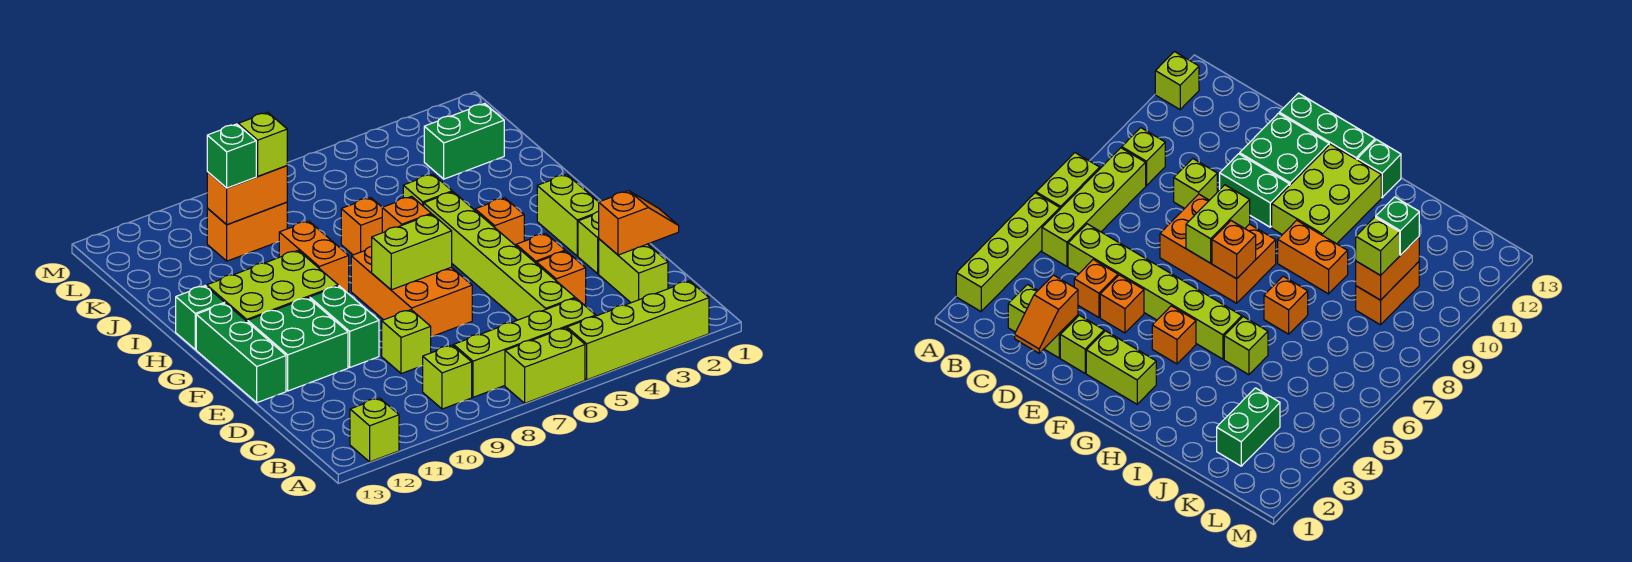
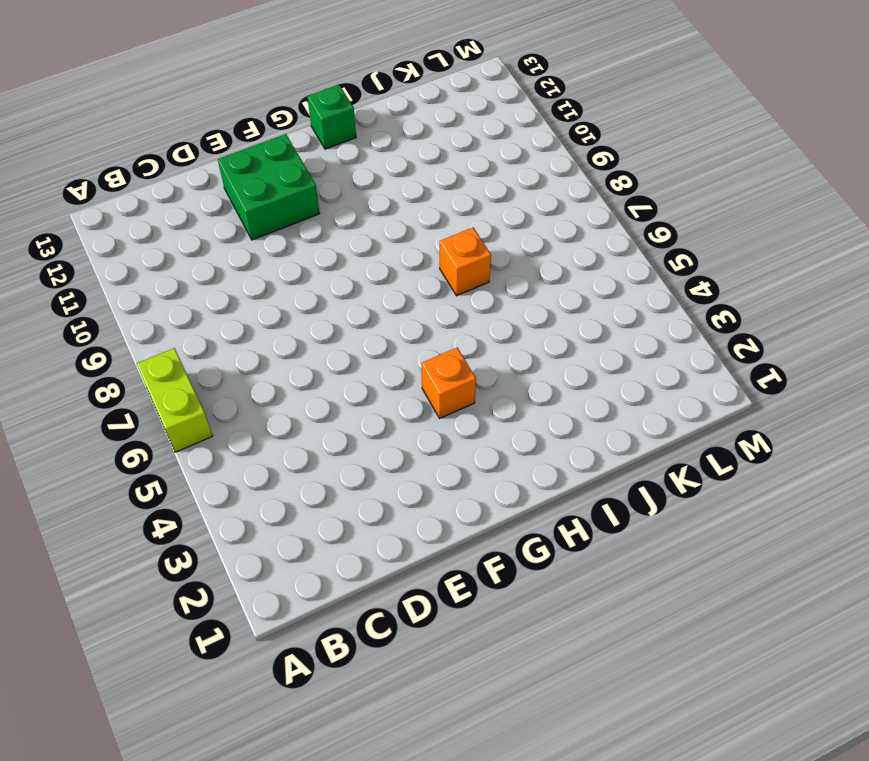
none -> lime brick A2:A5 level 1
none -> lime brick A12 level 1
none -> lime brick B5:B8 level 1
none -> lime brick B9 level 1

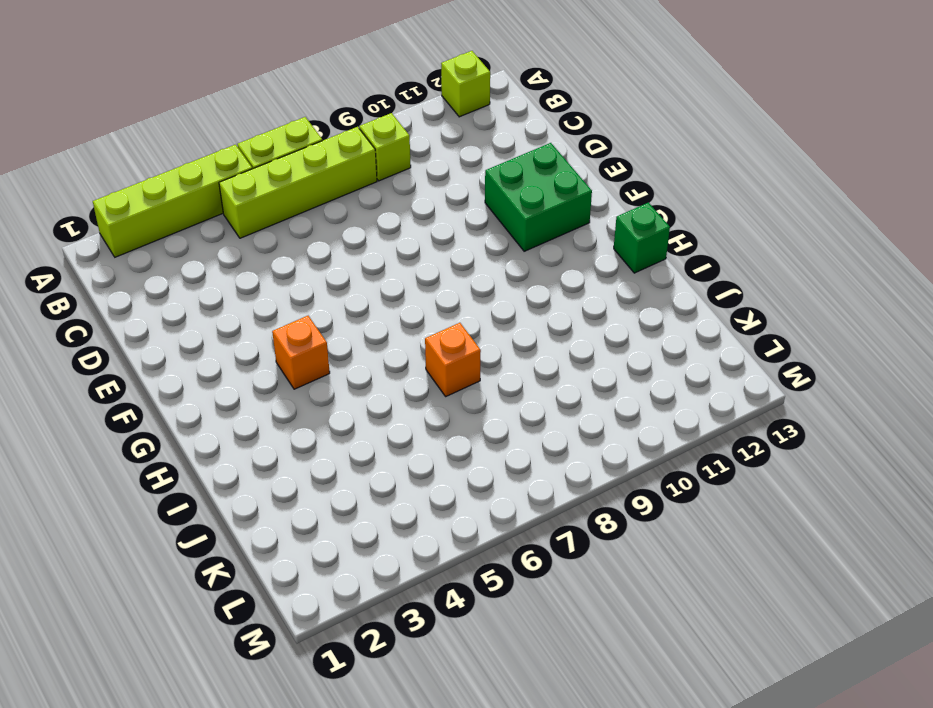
none -> lime brick C2:D2 level 1
none -> lime brick C5:H5 level 1
none -> orange brick D4 level 1
none -> lime brick D9 level 1

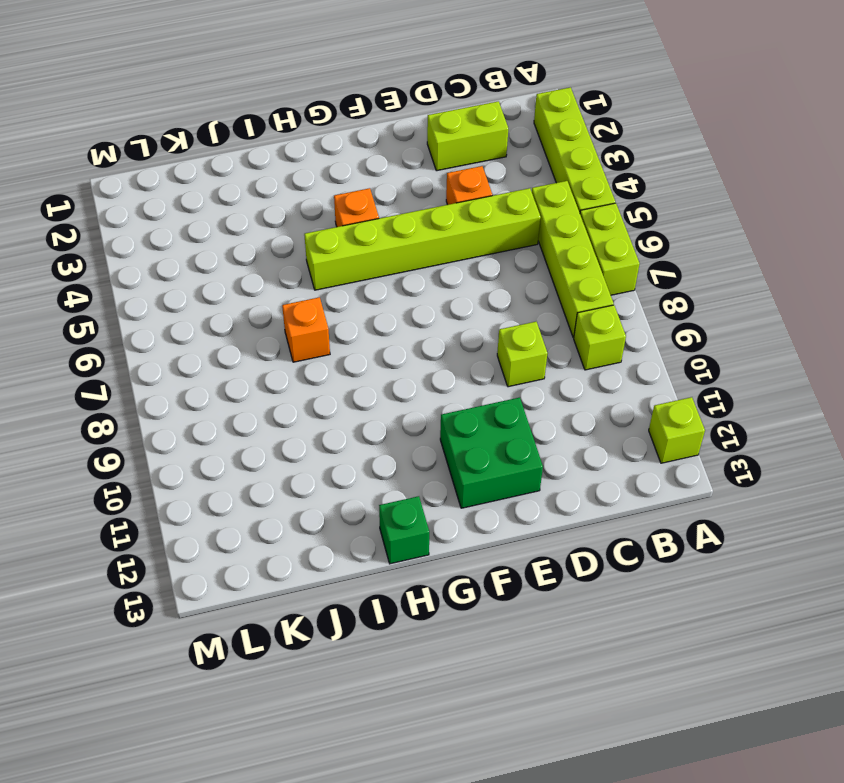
none -> lime brick E2 level 1
none -> orange brick E4 level 1
none -> orange brick E7:G8 level 1
none -> green brick E10:F10 level 1

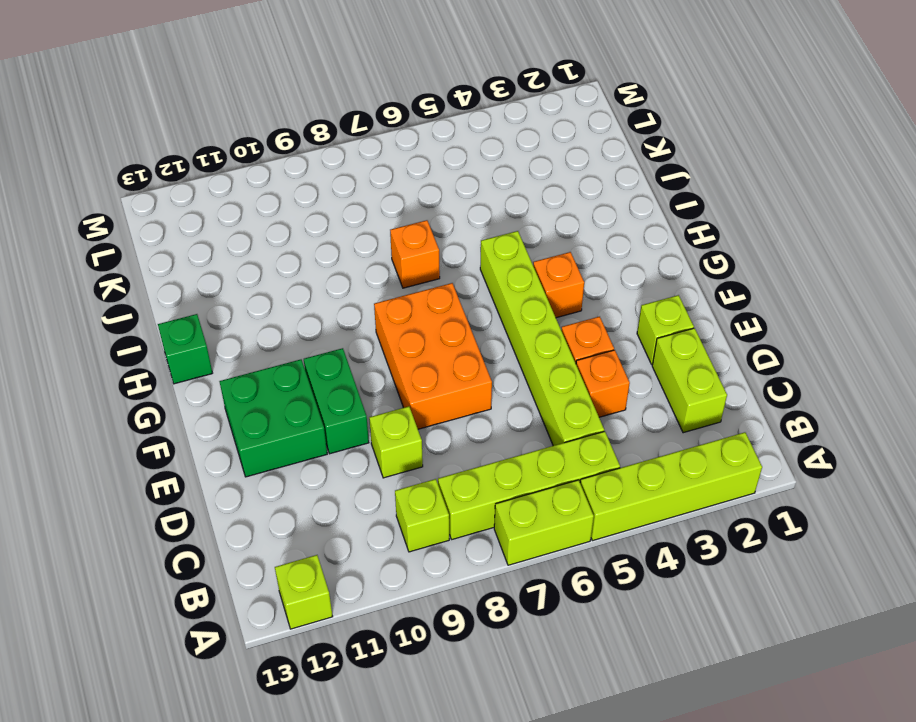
none -> green brick E13:G13 level 1
none -> lime brick F2:G2 level 1
none -> lime brick G10:H12 level 1
none -> orange brick H9:I9 level 1

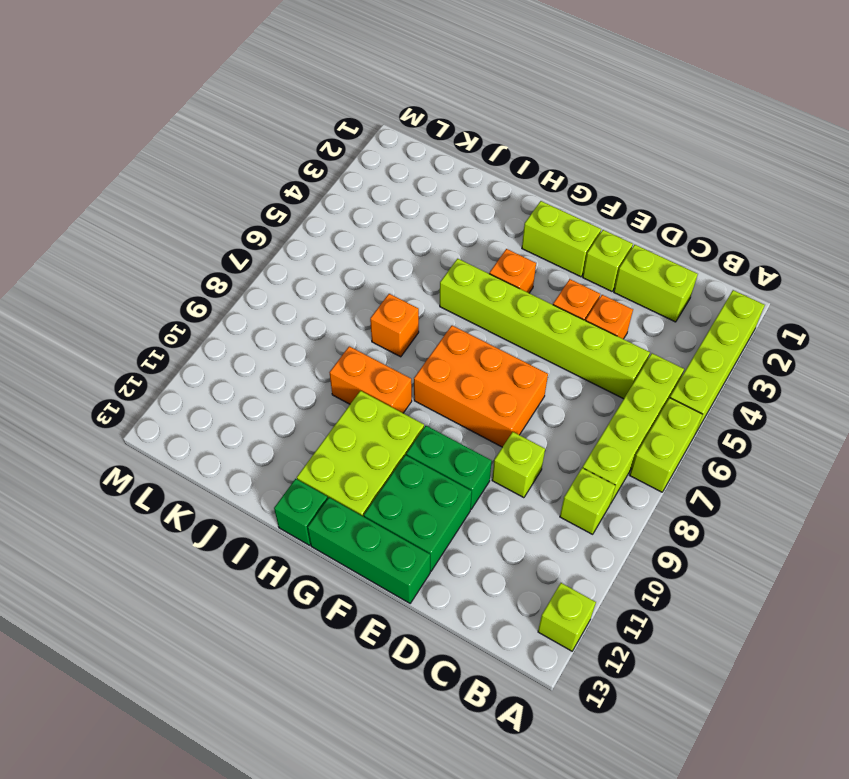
none -> lime brick I5 level 1
none -> green brick K2:K3 level 1
none -> orange brick K9:K10 level 1
none -> orange slope D1:D2 level 2 top 2

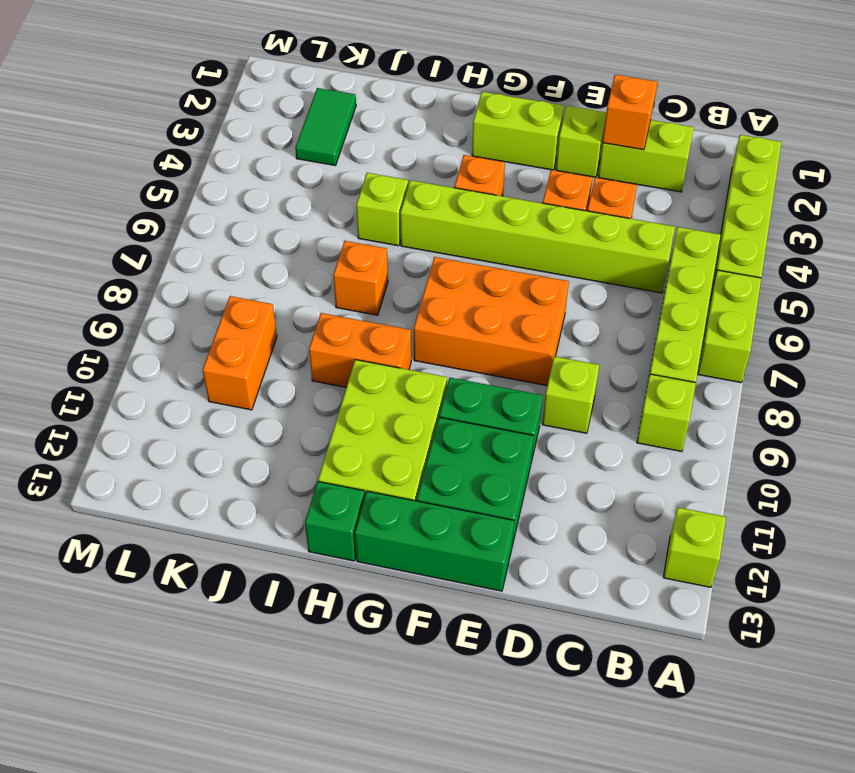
green tile K2:K3 level 1 -> green brick K2:K3 level 1
none -> lime brick F7:F8 level 2
none -> orange brick G7 level 2
none -> orange brick K9:K10 level 2
none -> lime brick K9 level 3

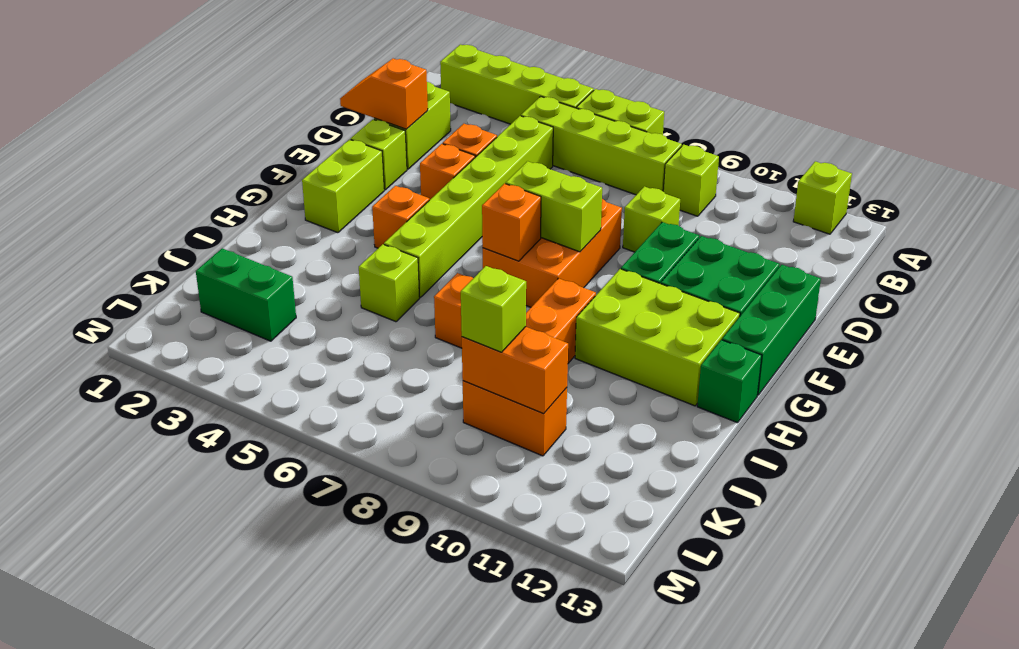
none -> green brick K10 level 3

